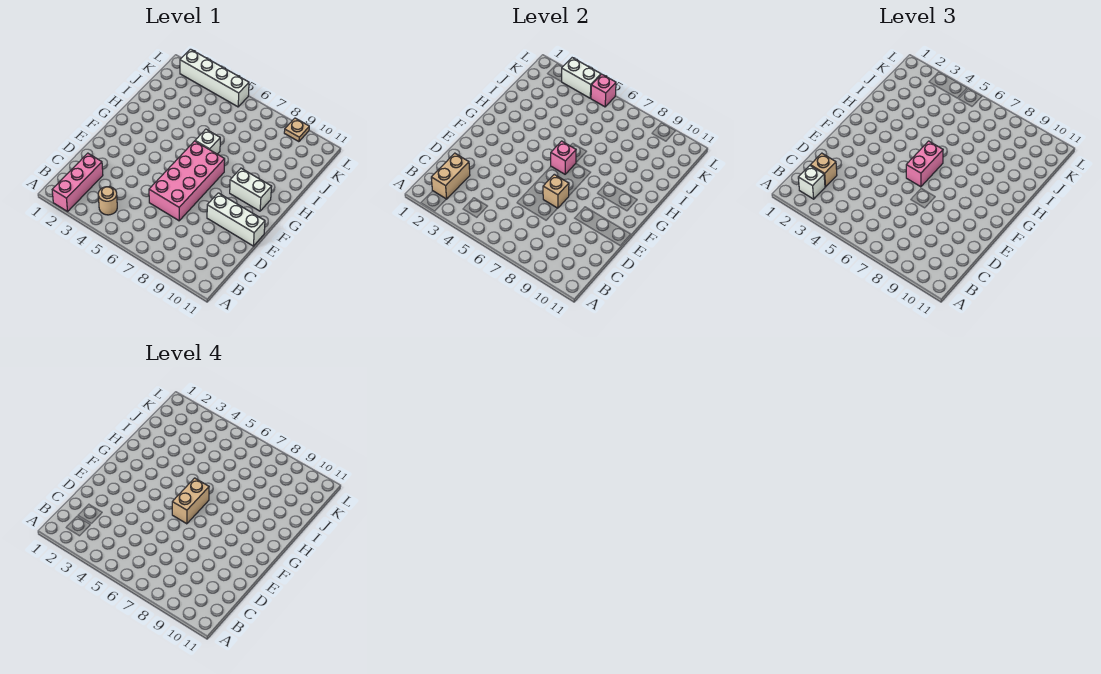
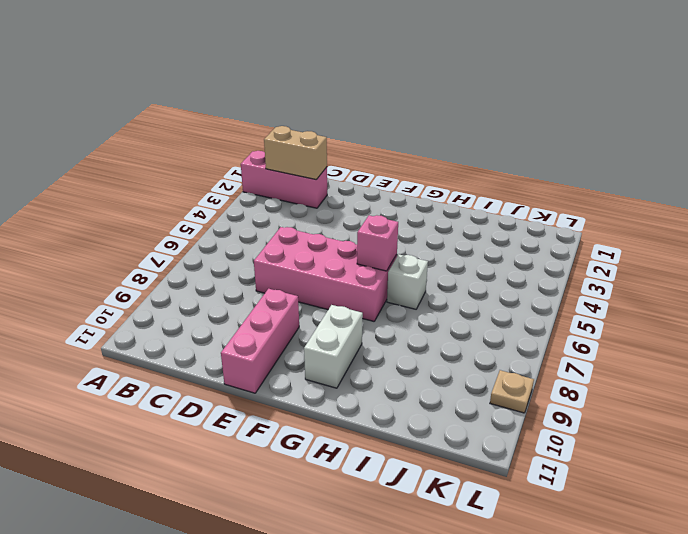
pink brick E9:E11 level 1 -> white brick E9:E11 level 1
none -> tan round brick B4 level 1
none -> white brick L2:L5 level 1
none -> tan brick E7 level 2

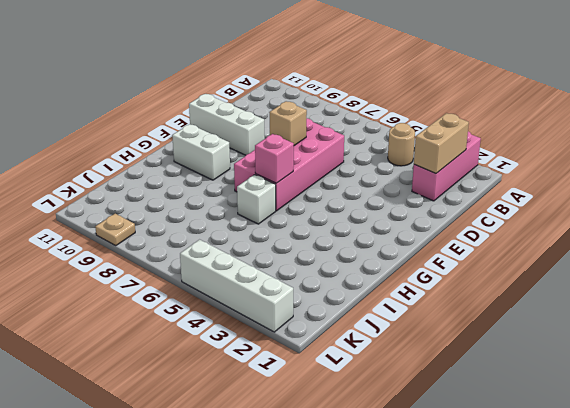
none -> white brick L3:L4 level 2
none -> pink brick L5 level 2
none -> white brick B2 level 3

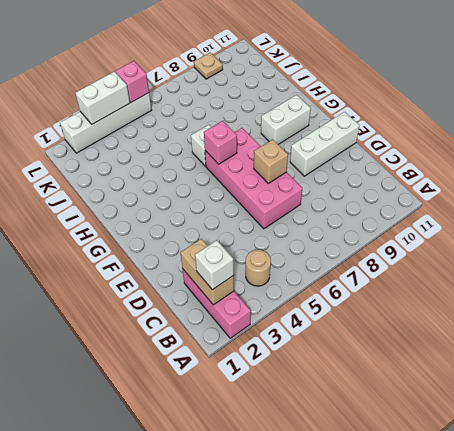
none -> tan brick C2 level 3
none -> pink brick F6:G6 level 3
none -> tan brick F6:G6 level 4

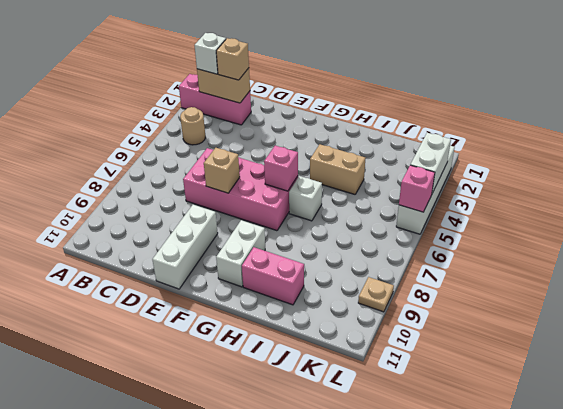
tan brick H4:I4 level 1 -> tan brick F6:G6 level 4
pink brick H10:I10 level 1 -> pink brick F6:G6 level 3

